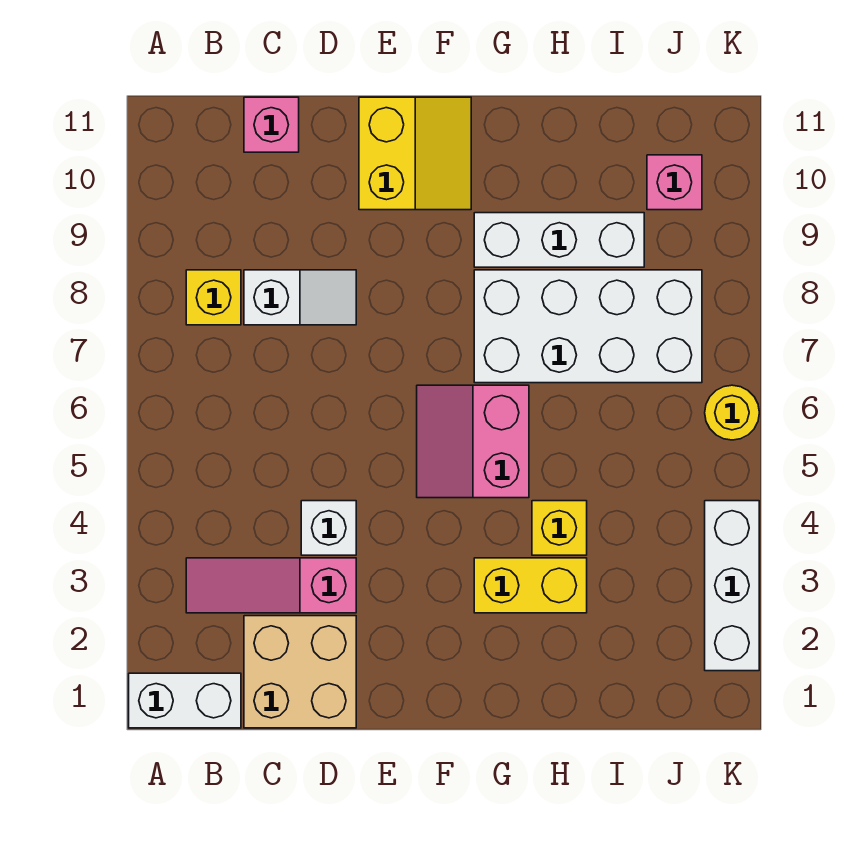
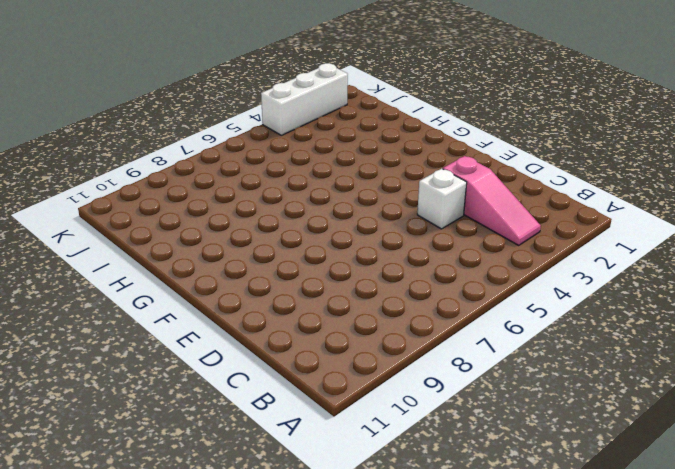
none -> white brick A1:B1 level 1
none -> yellow brick B8 level 1
none -> tan brick C1:D2 level 1

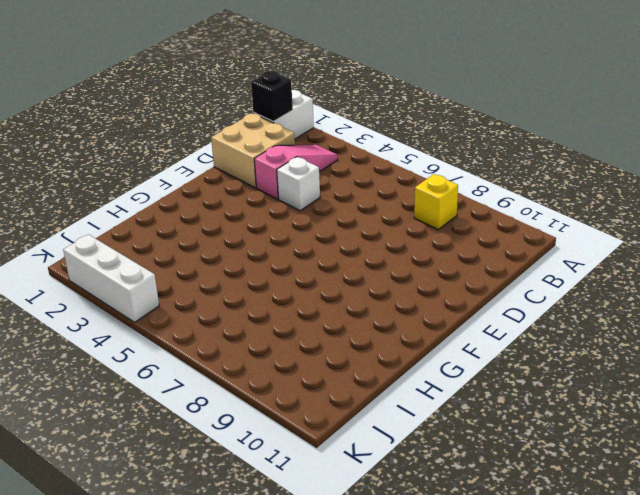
black brick B1 level 2 -> none
none -> white slope C8:D8 level 1 top C
none -> pink brick C11 level 1
none -> yellow slope E10:F11 level 1 top E

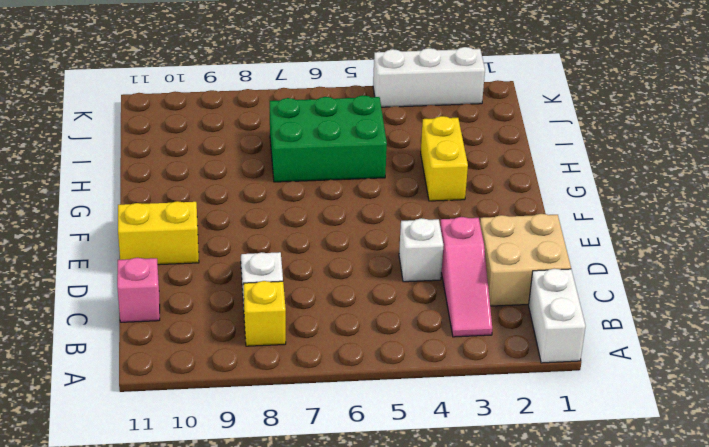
green brick H5:I7 level 1 -> white brick G7:J8 level 1
none -> pink slope F5:G6 level 1 top G
none -> white brick G9:I9 level 1
none -> yellow brick H4 level 1

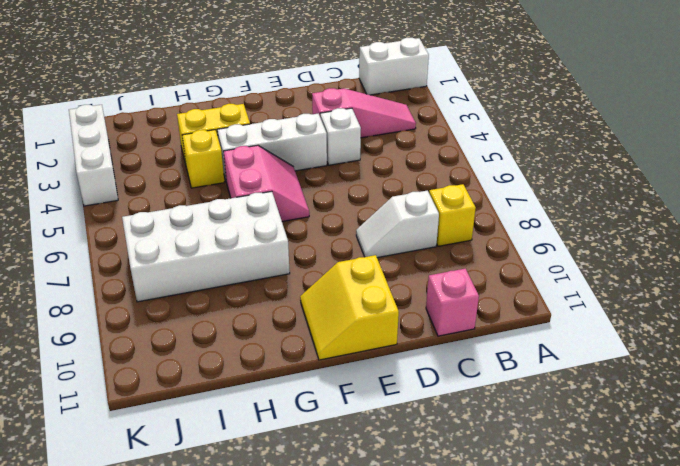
white brick E4:G4 level 1 -> white brick G9:I9 level 1
none -> tan brick C1:D2 level 1
none -> pink brick J10 level 1
none -> yellow round brick K6 level 1

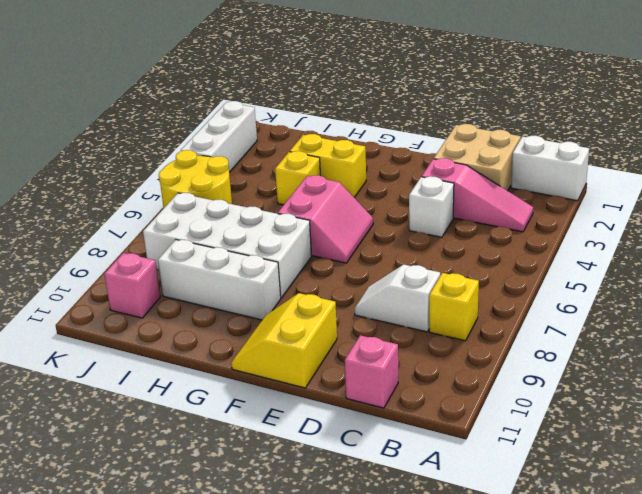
yellow round brick J5:K6 level 1 -> yellow round brick K6 level 1

